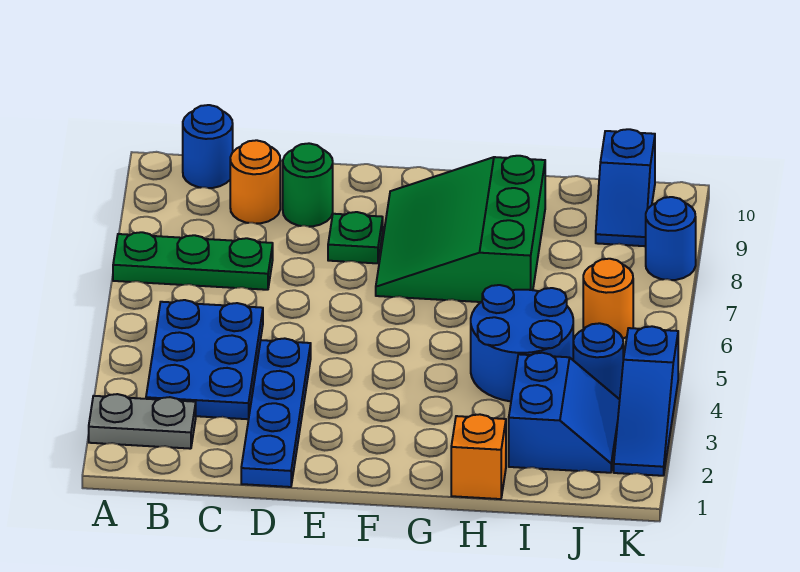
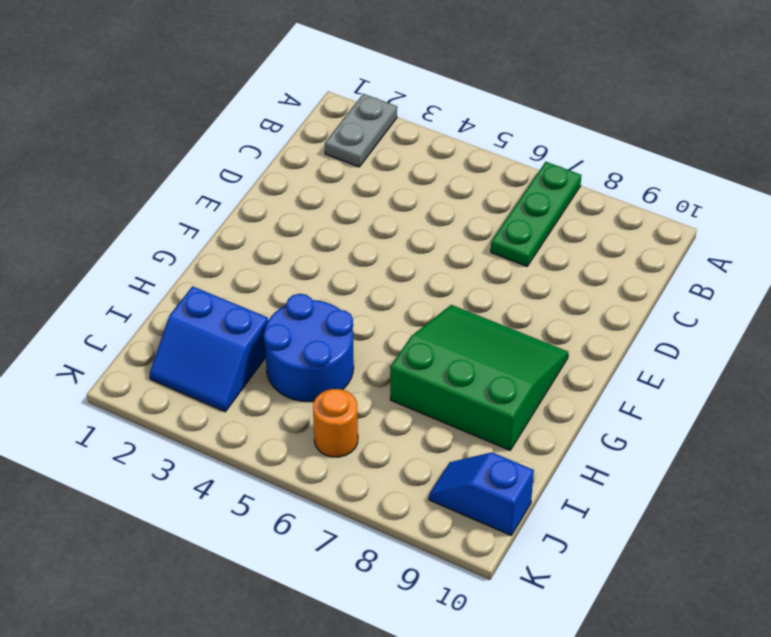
none -> blue plate B3:C5 level 1
none -> blue round brick B10 level 1
none -> orange round brick C9 level 1

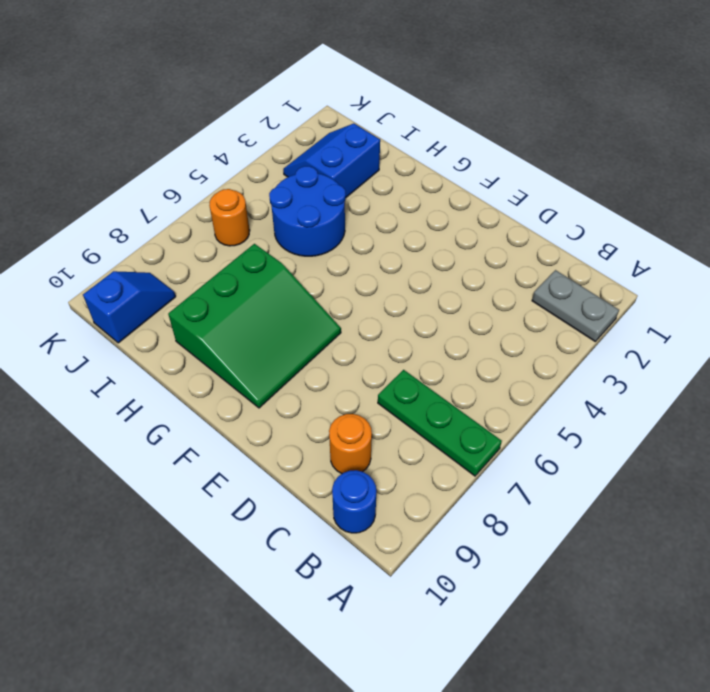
none -> blue plate B3:C5 level 1
none -> blue plate D1:D4 level 1
none -> green round brick D9 level 1

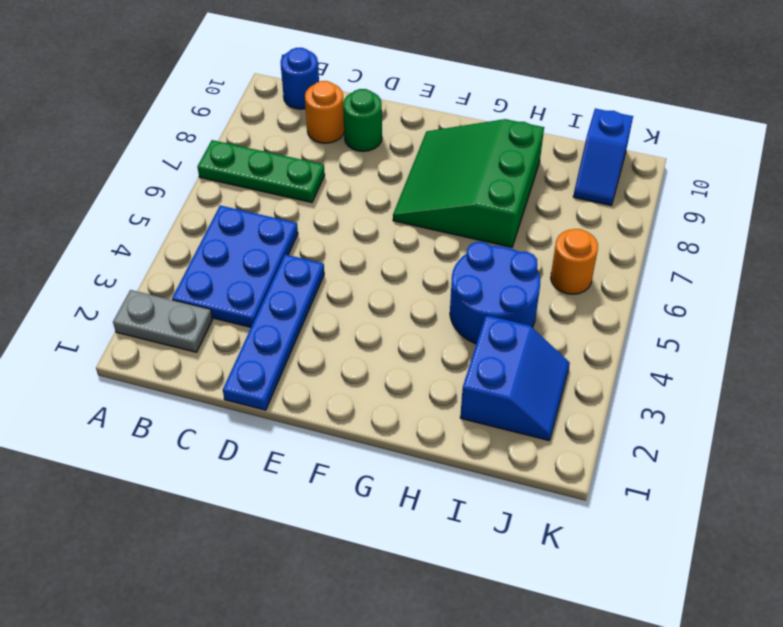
none -> green plate E8 level 1
none -> orange brick H1 level 1
none -> blue round brick J4 level 1

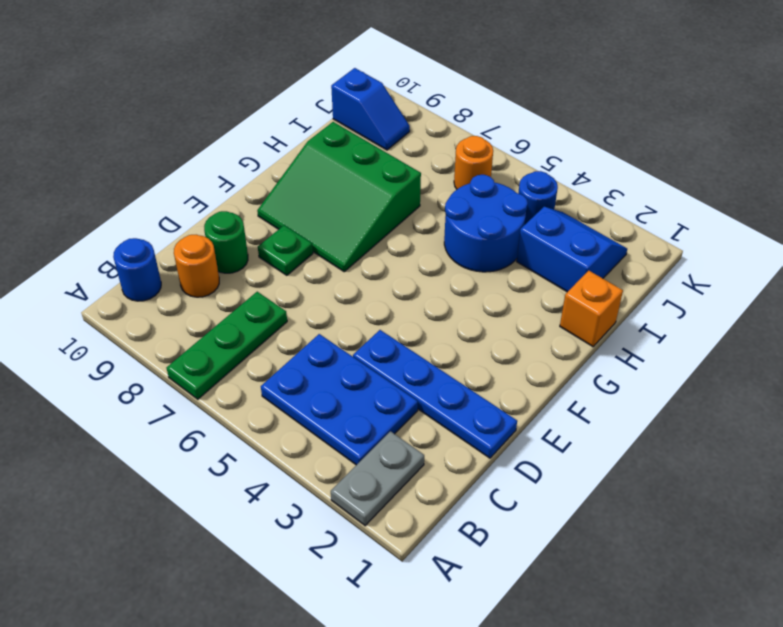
none -> blue slope K2:K4 level 1 top 4
none -> blue round brick K8 level 1

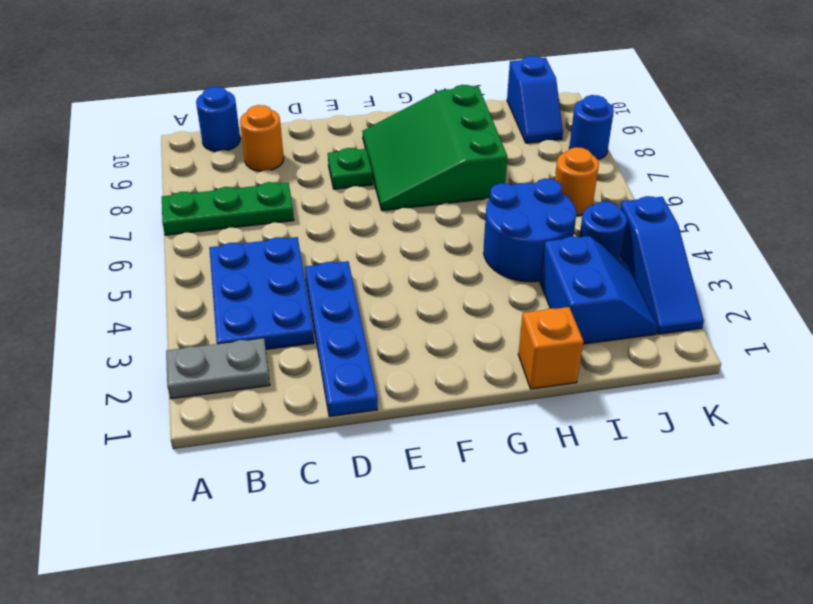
none -> green round brick D9 level 1

